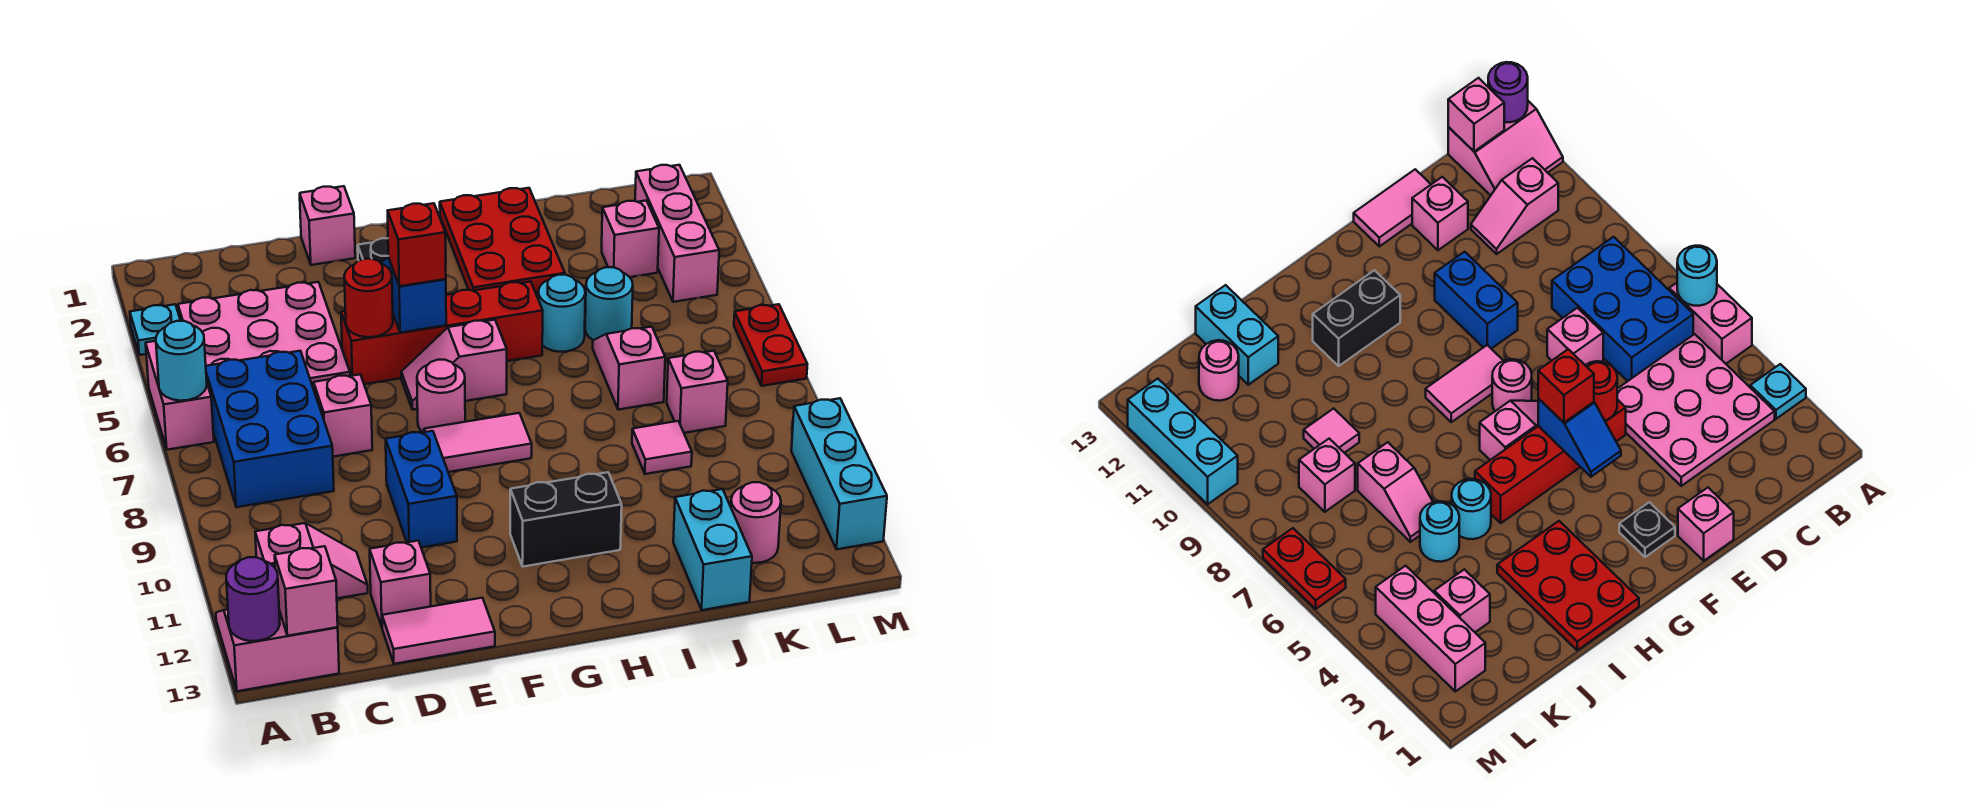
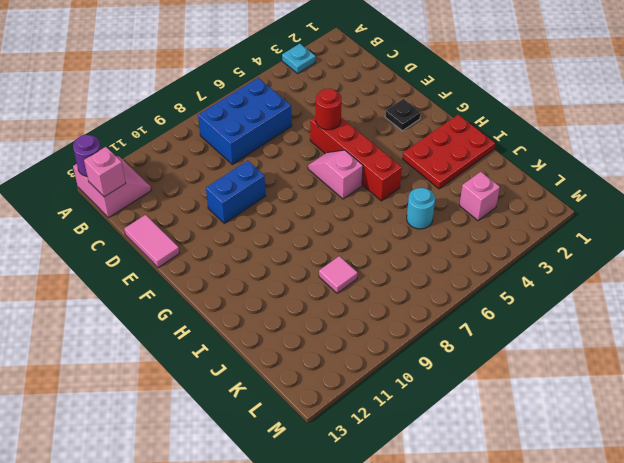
none -> pink brick A5:A6 level 1
none -> pink plate B3:D5 level 1
none -> pink slope B11:C11 level 1 top B
none -> pink brick D7 level 1

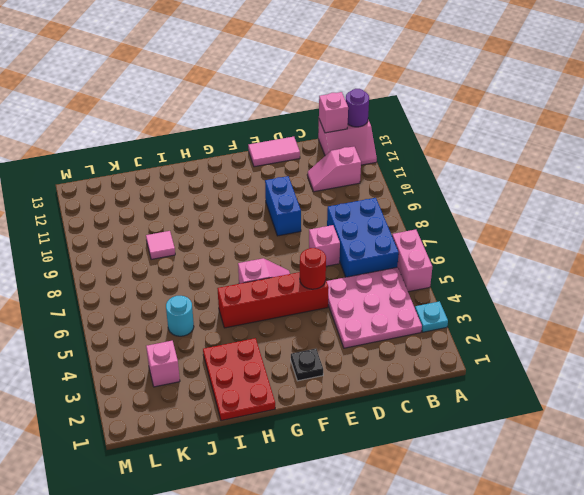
none -> pink brick D12 level 1
none -> pink brick E1 level 1
none -> pink round brick F7 level 1
none -> pink tile F8:G8 level 1

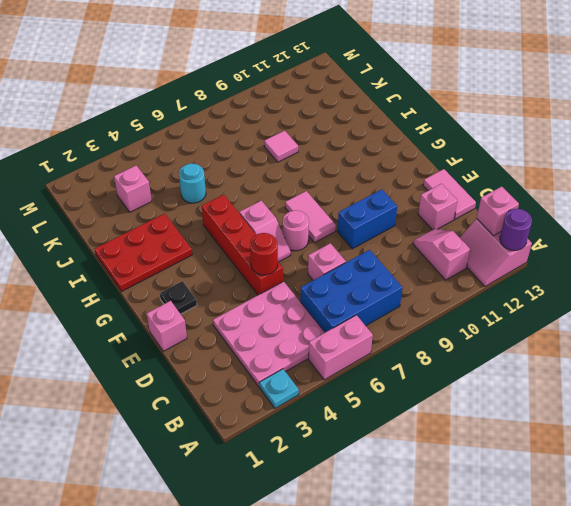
none -> black brick G11:H11 level 1
none -> cyan round brick I5 level 1
none -> pink slope J6:J7 level 1 top 7
none -> cyan brick J12:J13 level 1

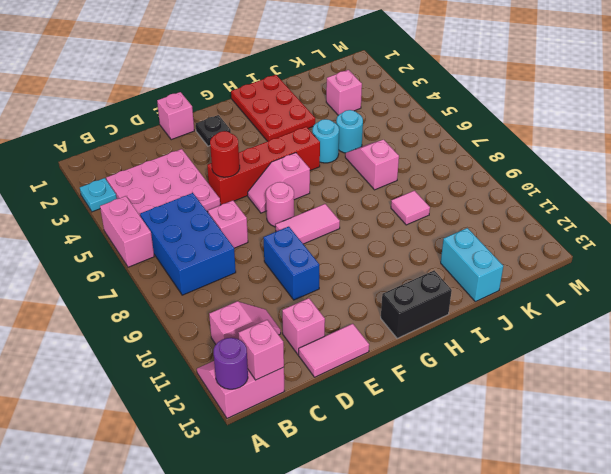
black brick G13:H13 level 1 -> black brick G11:H11 level 1
none -> pink brick K8 level 1
none -> pink round brick K12 level 1
none -> pink brick L2:L4 level 1
none -> red plate M6:M7 level 1

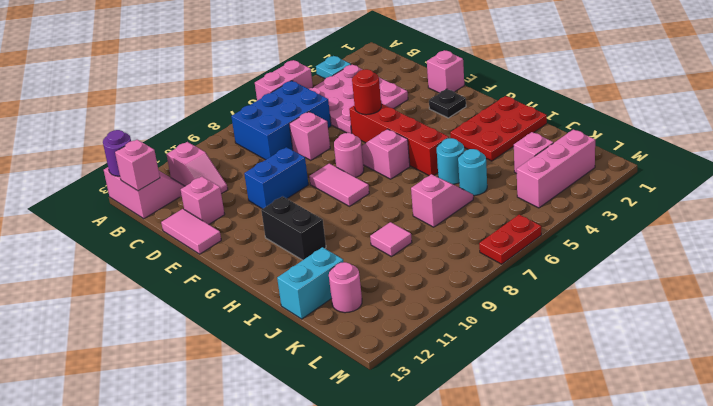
none -> pink brick K8 level 1
none -> cyan brick M10:M12 level 1
none -> cyan round brick A6 level 2
none -> blue slope F4:F5 level 2 top 5

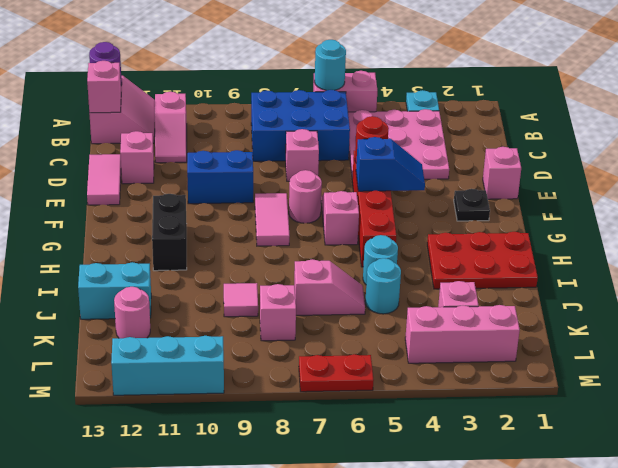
none -> red brick F5 level 3

